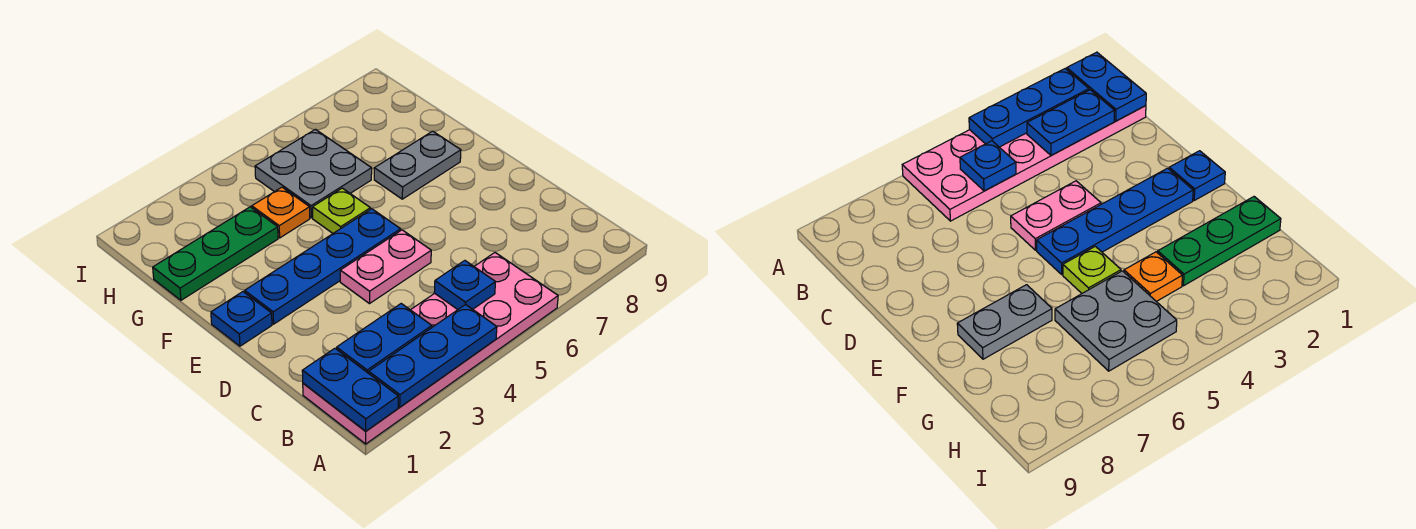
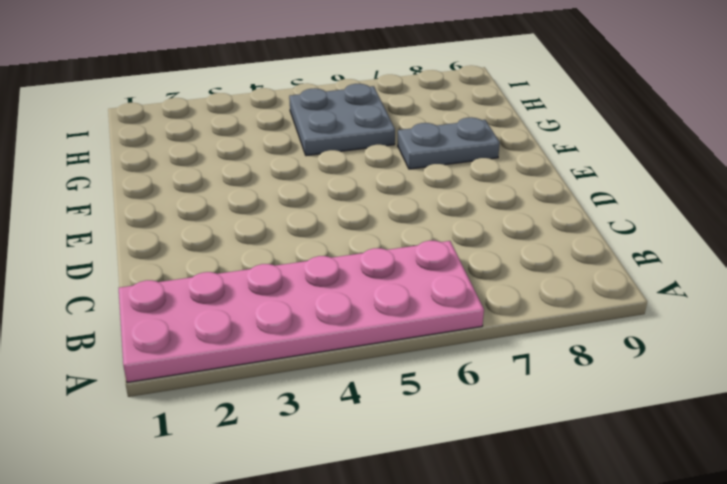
none -> pink plate D4:D5 level 1
none -> blue plate E1 level 1
none -> blue plate E2:E5 level 1

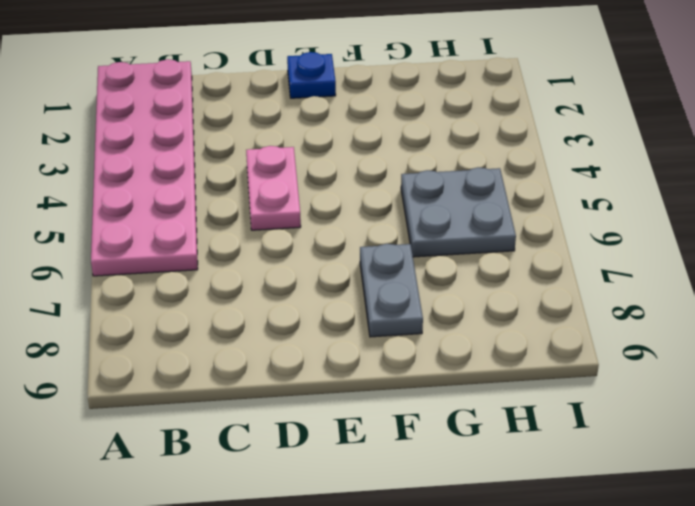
none -> blue plate E2:E5 level 1
none -> lime plate F5 level 1
none -> green plate G1:G3 level 1

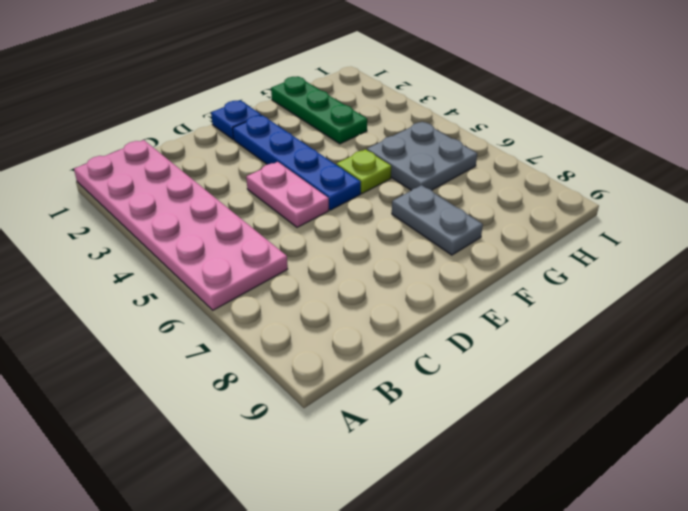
none -> orange plate G4 level 1
none -> blue plate A1:B1 level 2
none -> blue plate A2:A4 level 2

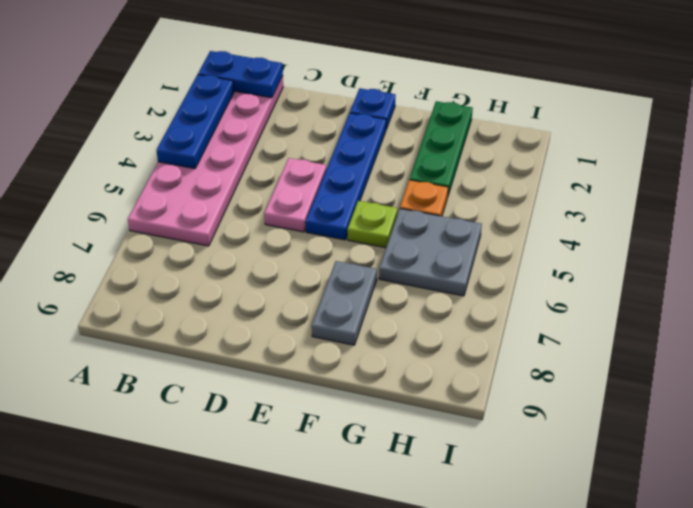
none -> blue plate B2:B3 level 2
none -> blue plate B5 level 2

